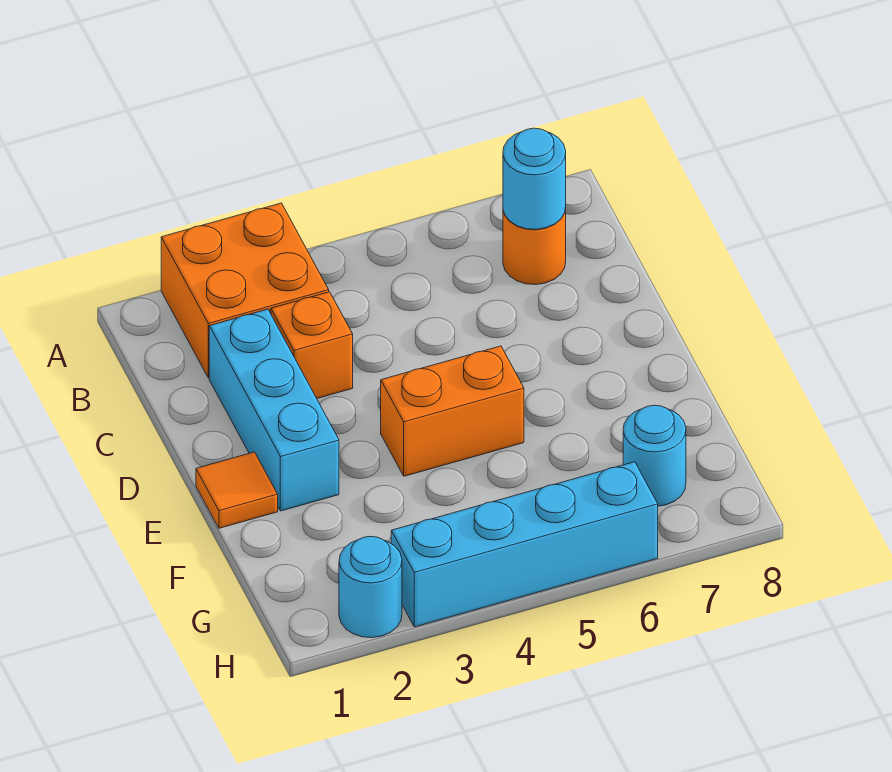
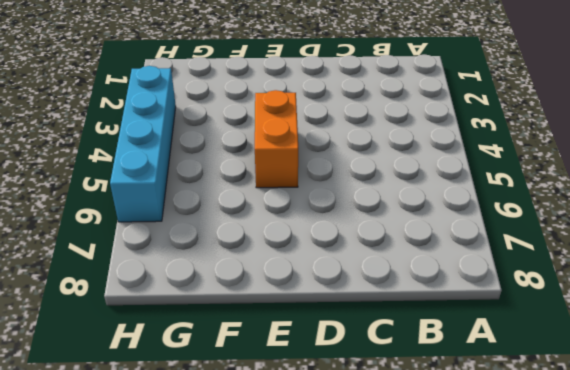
none -> orange brick A2:B3 level 1
none -> orange round brick B7 level 1

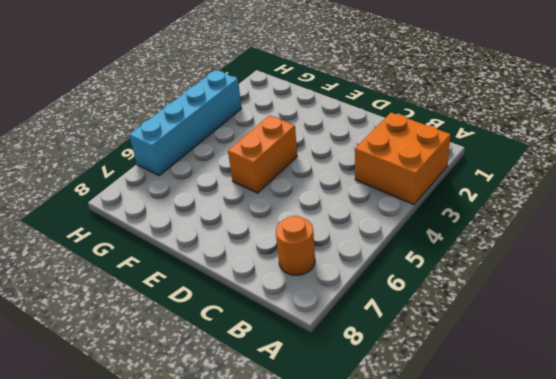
none -> cyan brick C2:E2 level 1
none -> orange brick C3 level 1

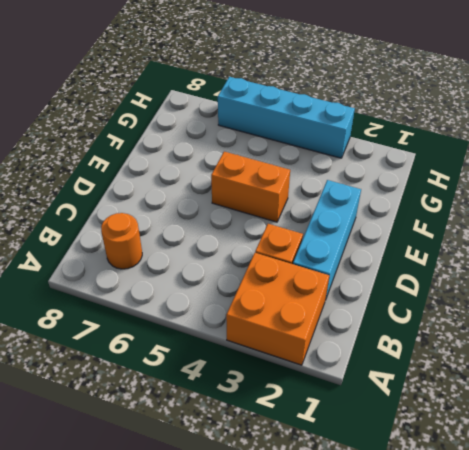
none -> orange tile E1 level 1
none -> cyan round brick G7 level 1

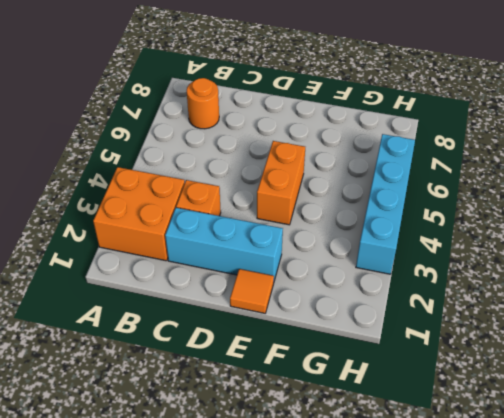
none -> cyan round brick G7 level 1
none -> cyan round brick H2 level 1

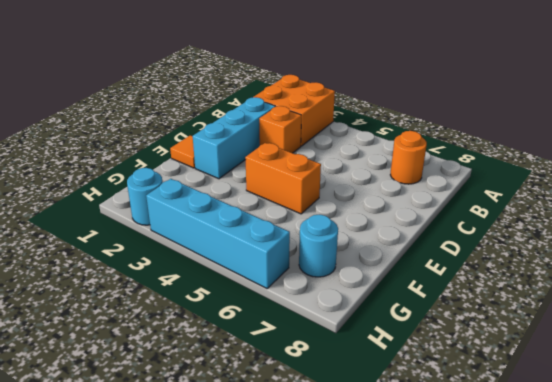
none -> cyan round brick B7 level 2

